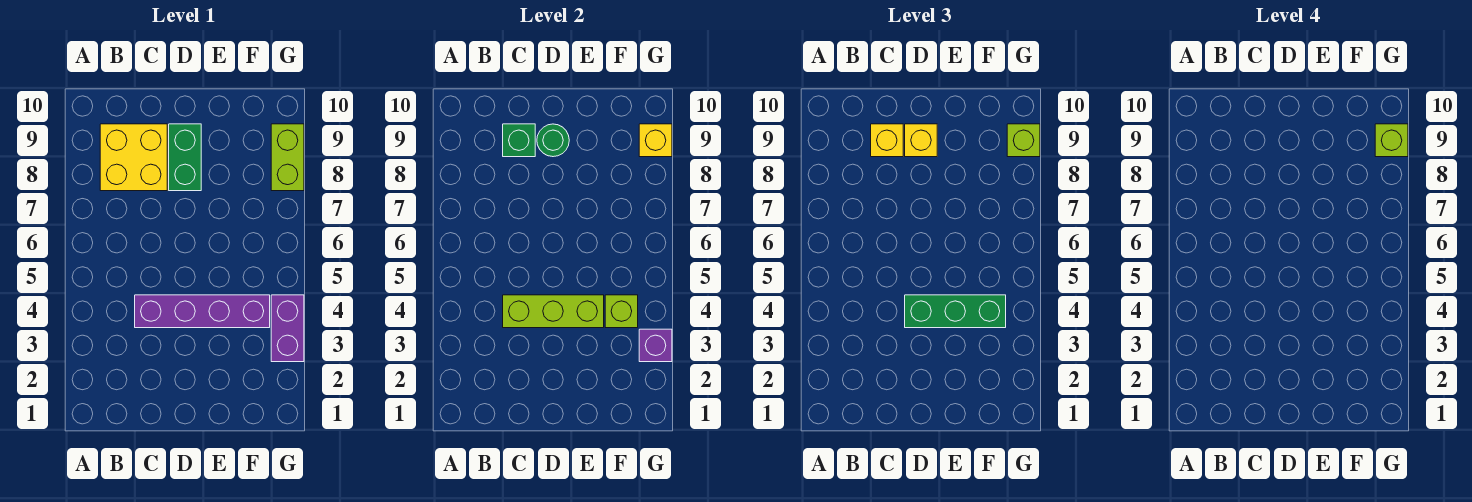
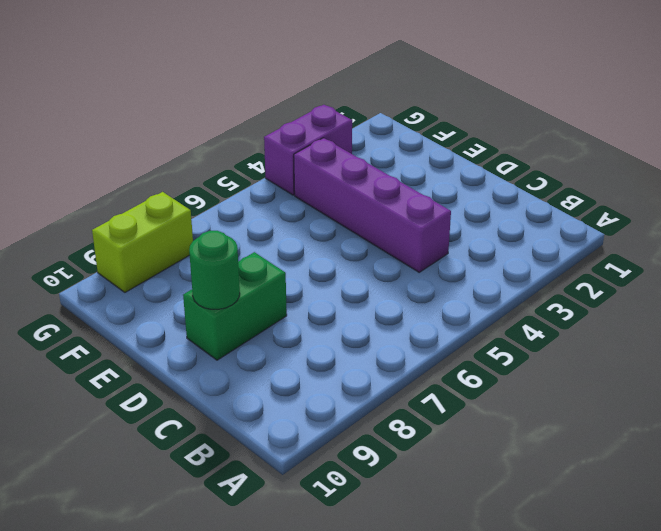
none -> yellow brick B8:C9 level 1
none -> lime brick C4:E4 level 2
none -> green brick C9 level 2

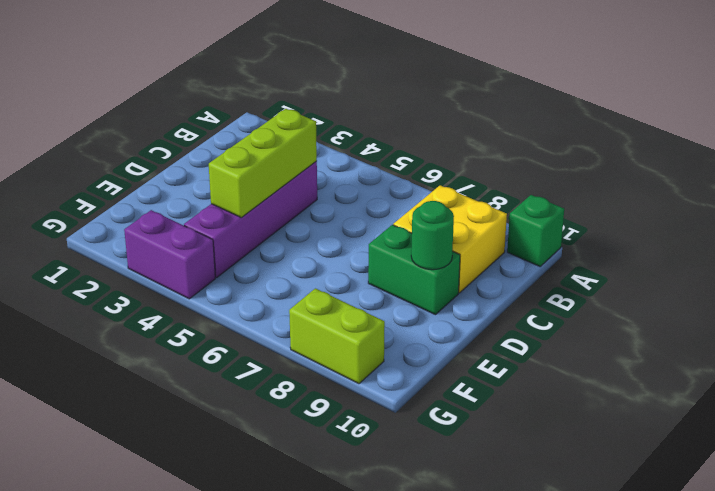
green brick A10 level 1 -> green brick C9 level 2
none -> lime brick F4 level 2
none -> purple brick G3 level 2
none -> yellow brick G9 level 2

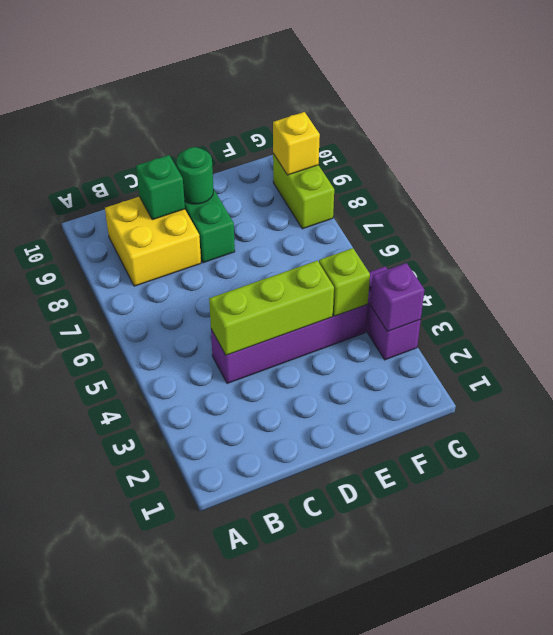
none -> yellow brick C9 level 3
none -> green brick D4:F4 level 3
none -> yellow brick D9 level 3

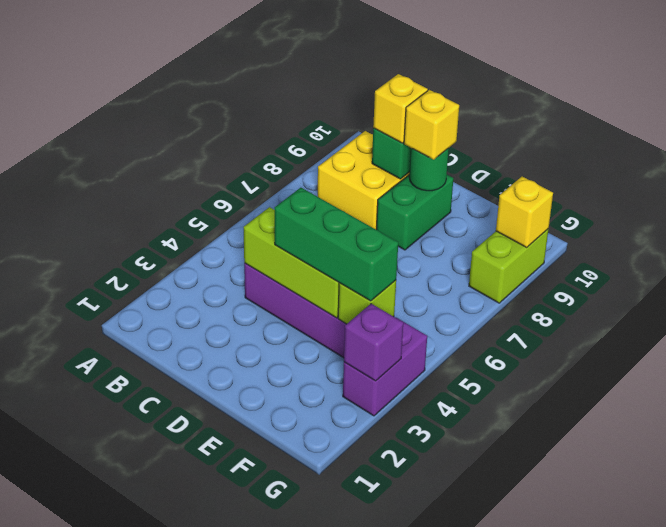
none -> lime brick G9 level 3
none -> lime brick G9 level 4

